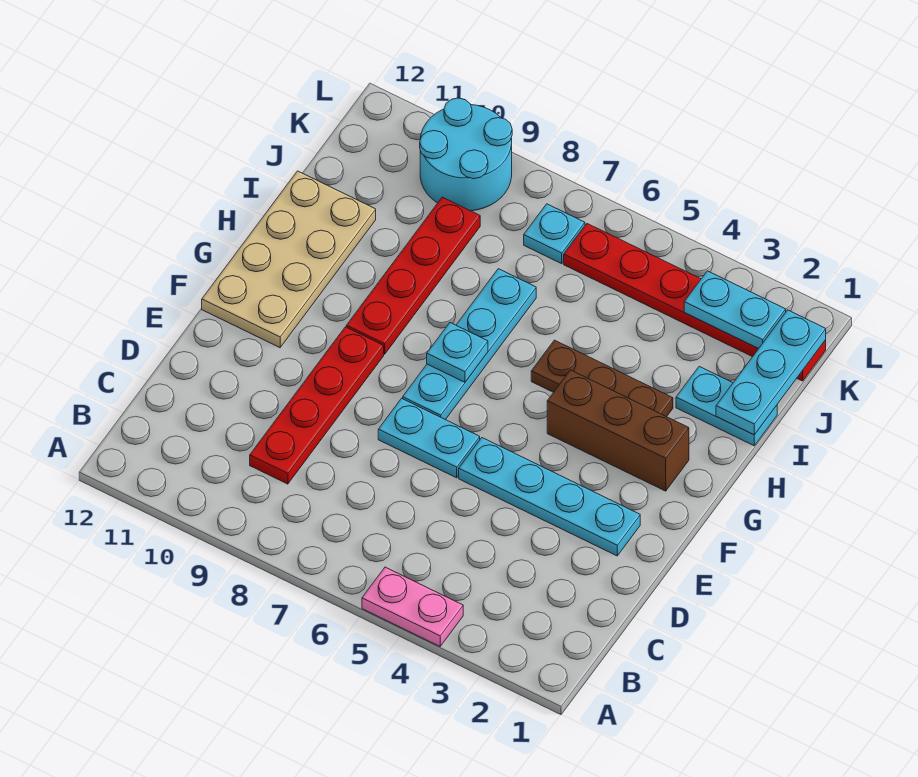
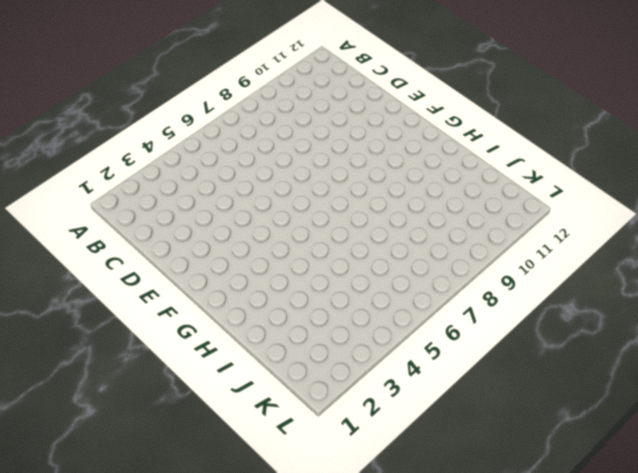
none -> pink plate A4:A5 level 1
none -> red plate C9:F9 level 1
none -> cyan plate E2:E5 level 1

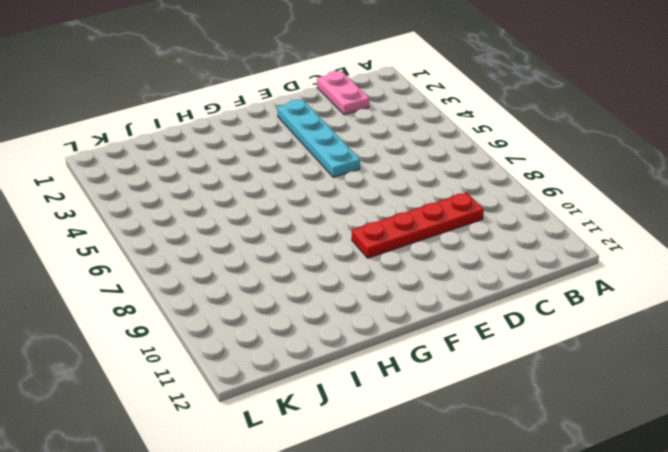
pink plate C1:C2 level 1 -> pink plate A4:A5 level 1
none -> cyan plate E6:E7 level 1
none -> cyan plate F7:I7 level 1
none -> tan plate F11:I12 level 1

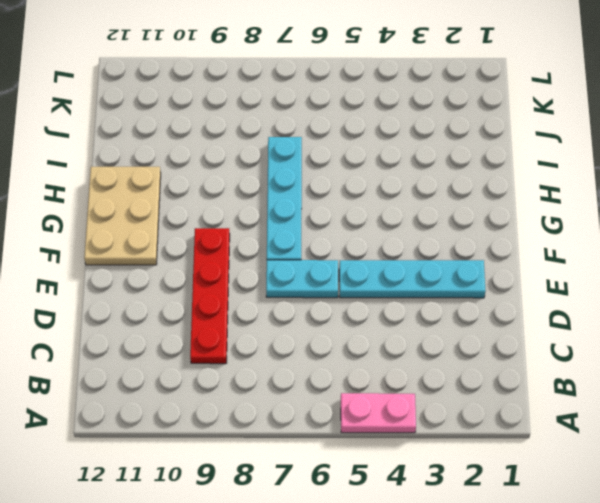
tan plate F11:H12 level 1 -> tan plate F11:I12 level 1
none -> brown brick G2:G4 level 1
none -> red plate G9:J9 level 1
none -> brown plate H3:H5 level 1

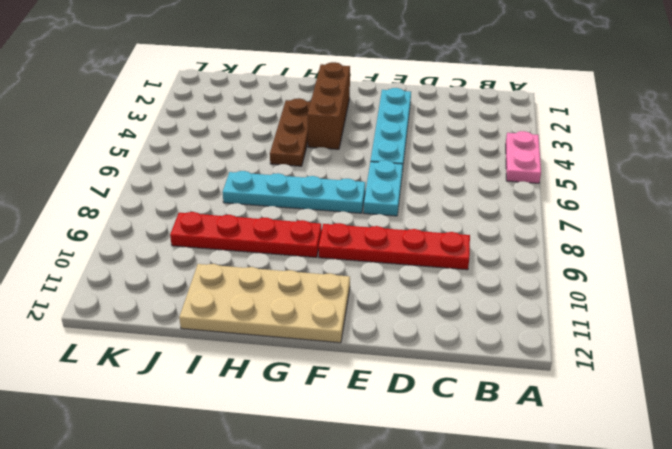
none -> cyan plate I1:I2 level 1
none -> red plate K1:K6 level 1
none -> cyan plate K7 level 1

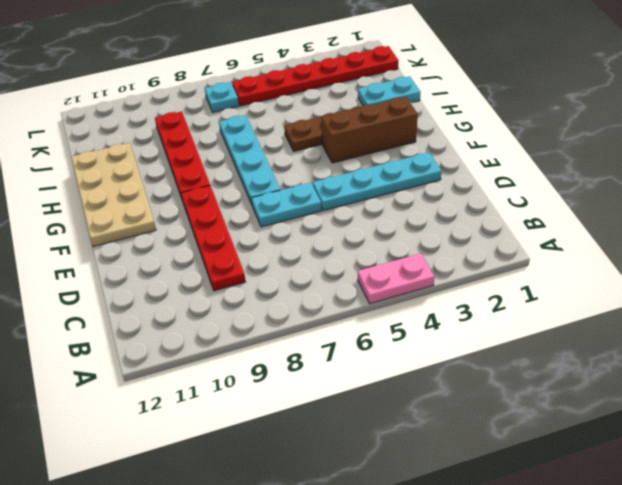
none -> cyan round brick K9:L10 level 1
none -> cyan plate G7 level 2
none -> cyan plate I1:K1 level 2

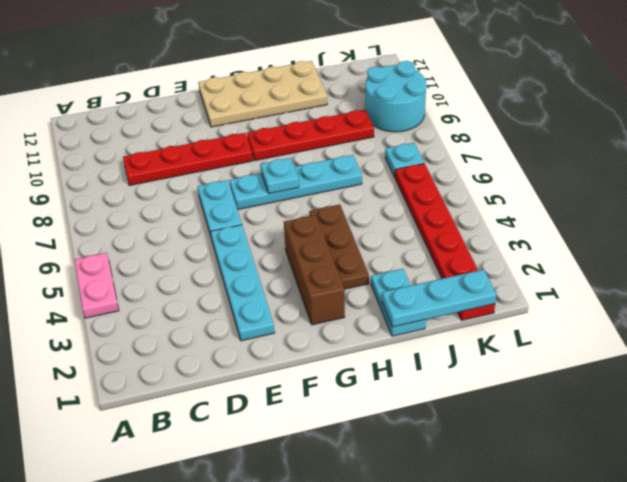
none -> cyan plate K2:K3 level 2

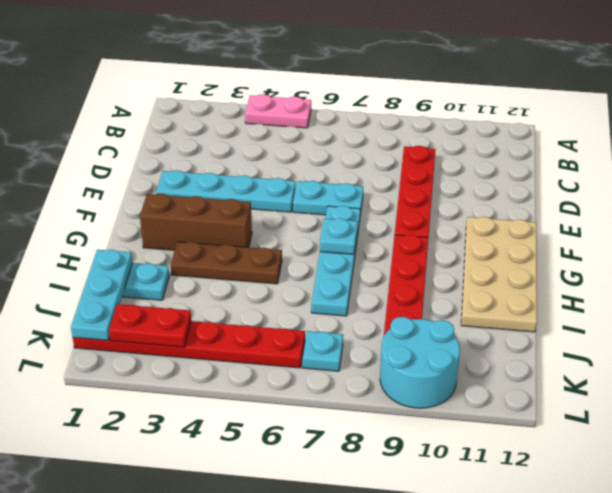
red plate K2:K3 level 2 -> cyan plate K2:K3 level 2

